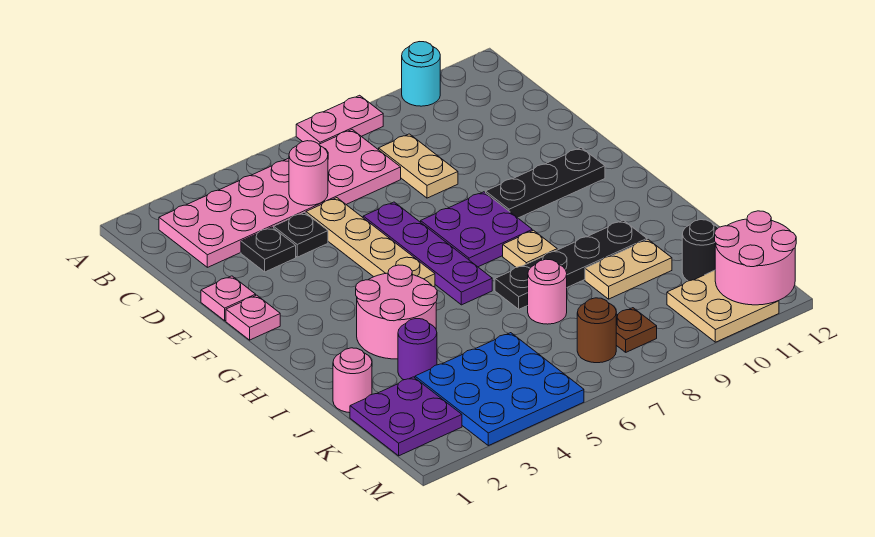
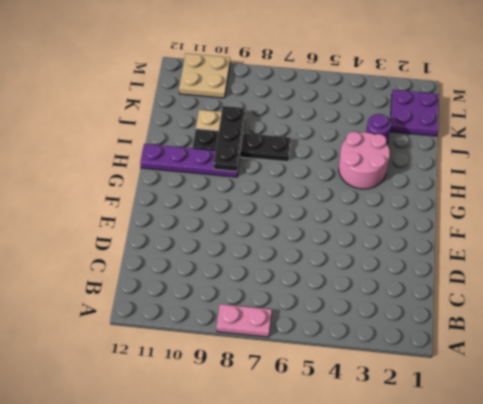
purple plate H9:H12 level 1 -> purple plate E6:H6 level 1
black plate H9:J9 level 2 -> black plate F9:F11 level 1
none -> cyan round brick A10 level 1
none -> pink plate B2:C7 level 1
none -> tan plate C8:D8 level 1

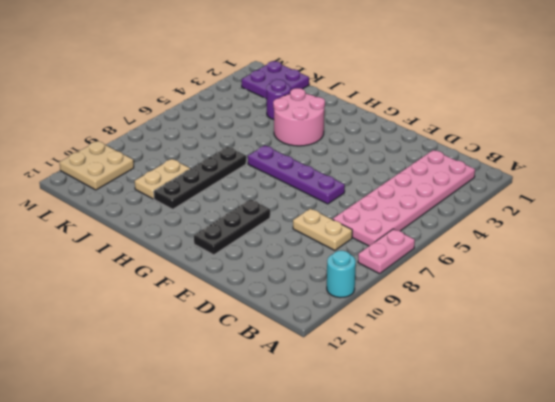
none -> black plate D3 level 1
none -> black plate D4 level 1
none -> tan plate D5:G5 level 1

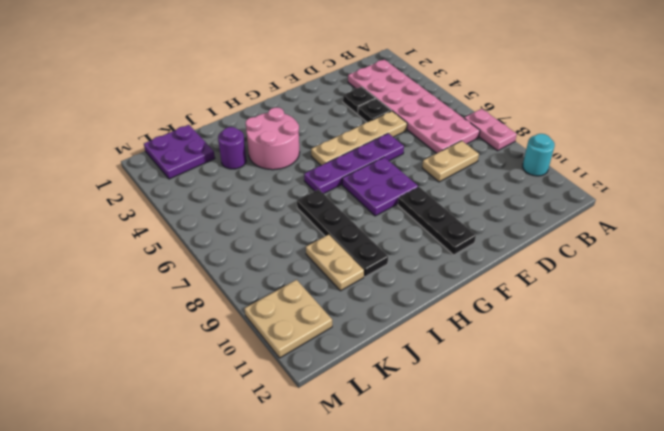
none -> pink plate E1 level 1
none -> pink plate F1 level 1
none -> tan plate H8 level 1

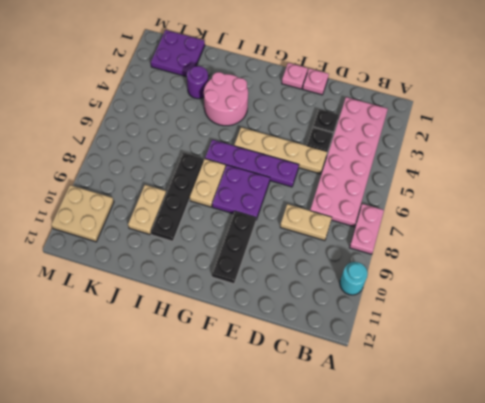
tan plate H7:H8 level 1 -> tan plate H8 level 1
none -> pink round brick J1 level 1
none -> pink round brick J7 level 1
none -> blue plate K3:M5 level 1

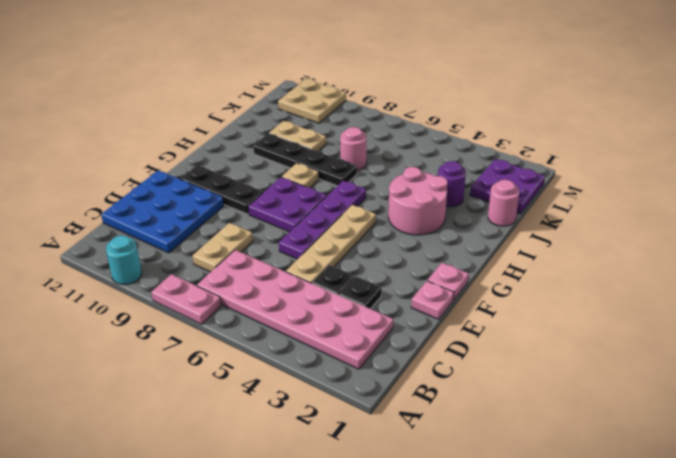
blue plate C10:E12 level 1 -> blue plate K3:M5 level 1
none -> black round brick K11 level 1
none -> brown round brick L7 level 1
none -> brown plate L8 level 1

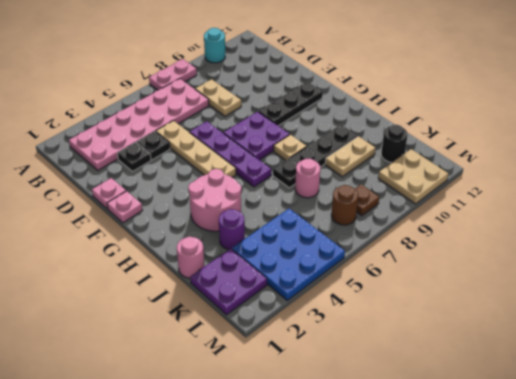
none -> pink round brick C5 level 2
none -> pink round brick L11:M12 level 2

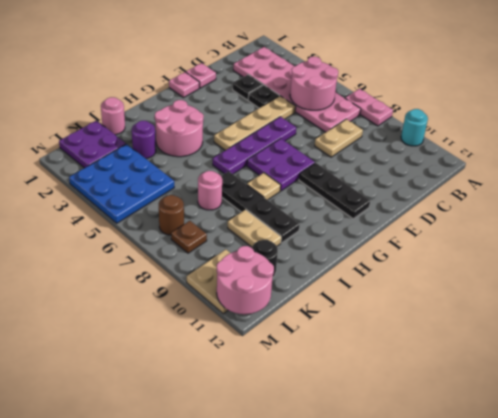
pink round brick B5:C6 level 2 -> pink round brick C5 level 2

